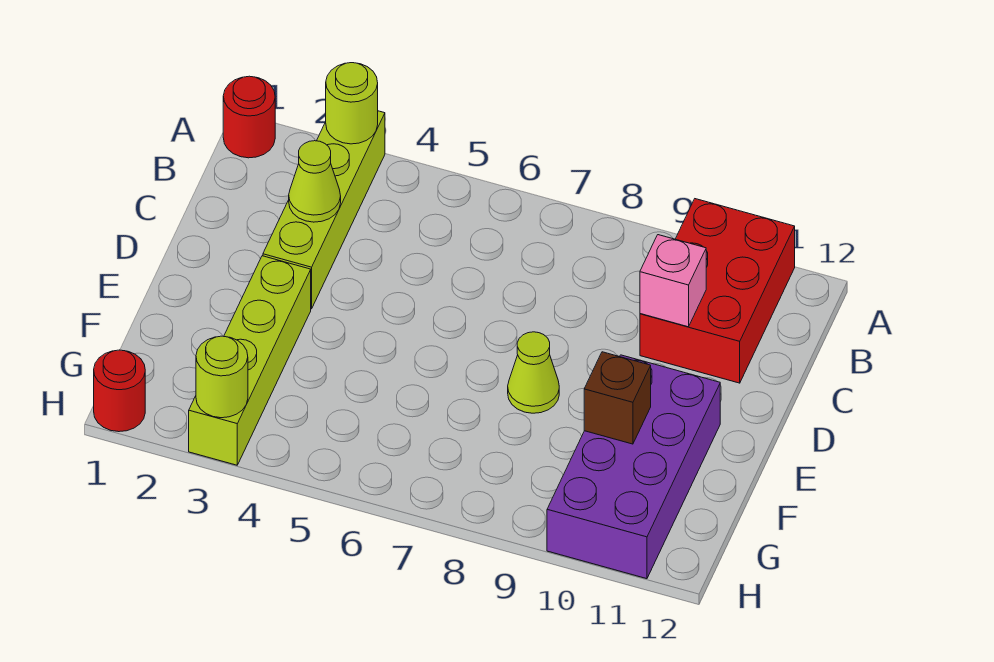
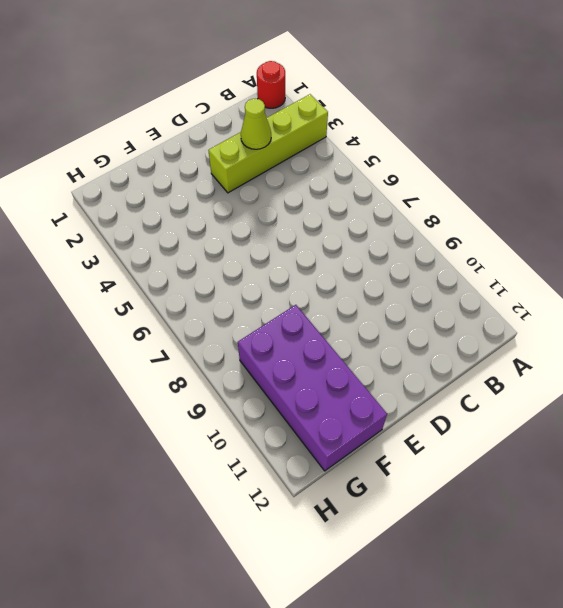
purple brick F9:G12 level 1 -> purple brick E10:H11 level 1
none -> red brick A10:C11 level 1
none -> lime brick E3:H3 level 1
none -> lime cone E8 level 1

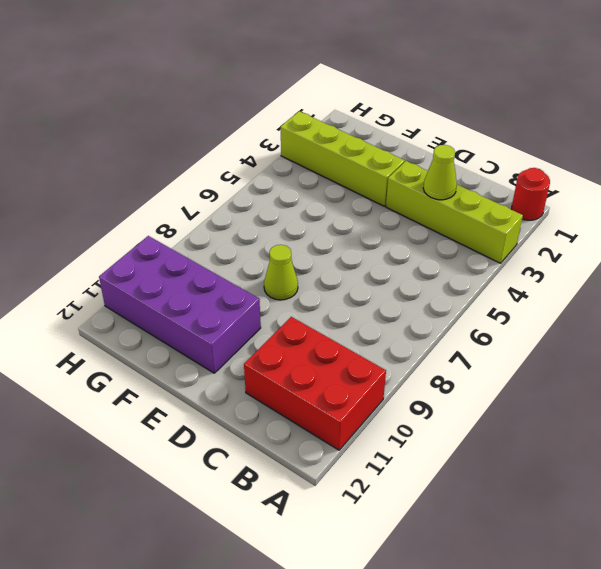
none -> red round brick H1 level 1
none -> lime round brick A3 level 2
none -> pink brick C10 level 2

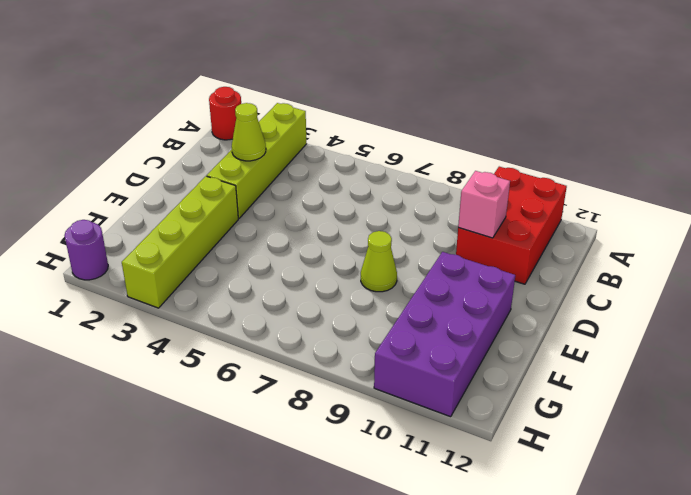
purple round brick H1 level 1 -> red round brick H1 level 1
none -> lime round brick A3 level 2
none -> brown brick F10 level 2
none -> lime round brick H3 level 2

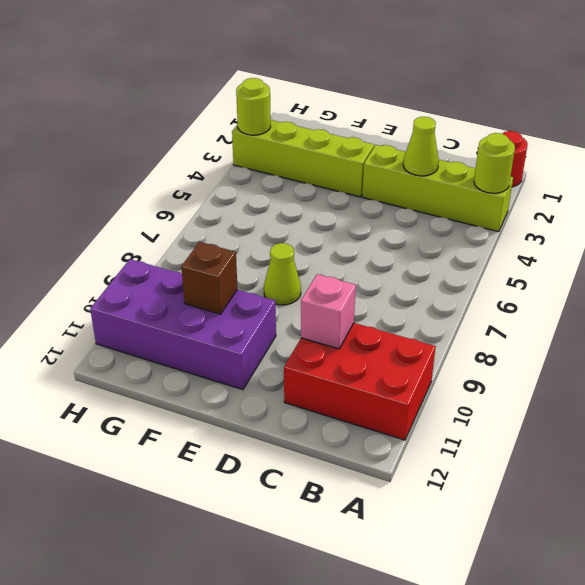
none -> red round brick H1 level 1

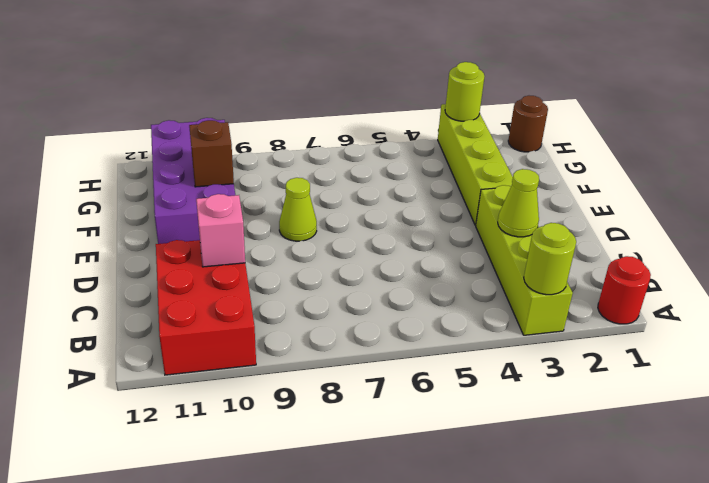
brown round brick H1 level 1 -> red round brick H1 level 1

